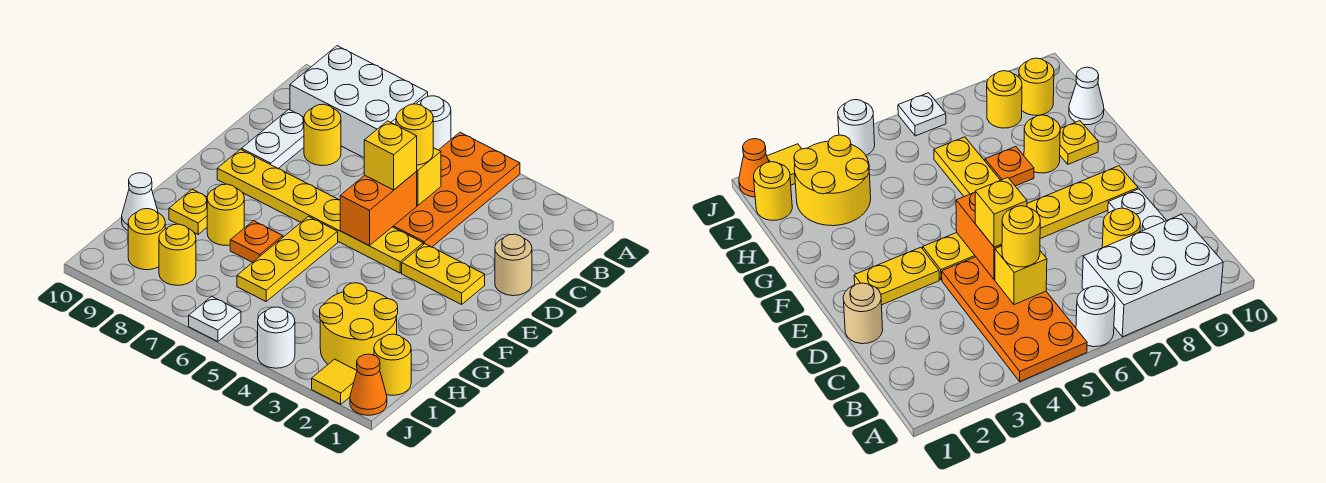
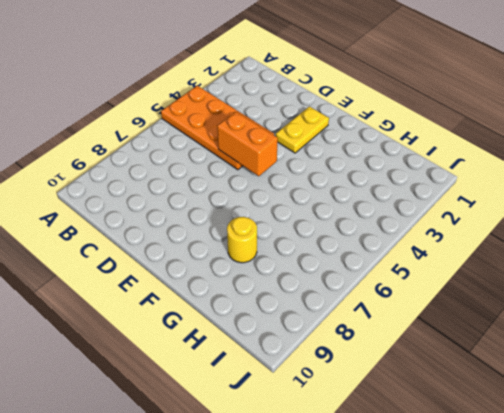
none -> white round brick A6 level 1
none -> white brick A7:B9 level 1
none -> yellow round brick C8 level 1

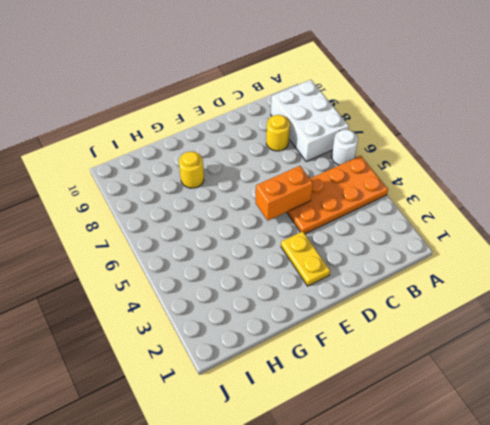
none -> white plate C9:D9 level 1
none -> tan round brick D1 level 1
none -> yellow plate E4:E9 level 1

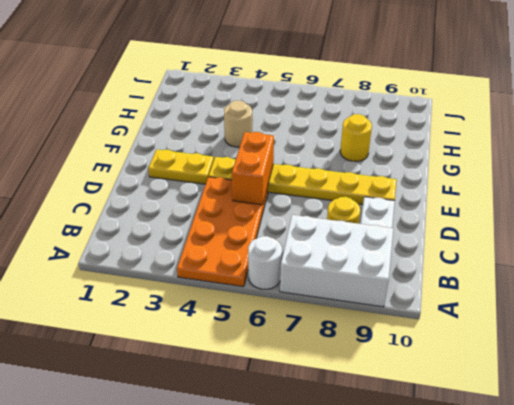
tan round brick G4 level 1 -> tan round brick D1 level 1
none -> yellow plate F6:H6 level 1
none -> orange plate G7 level 1
none -> yellow plate G9 level 1

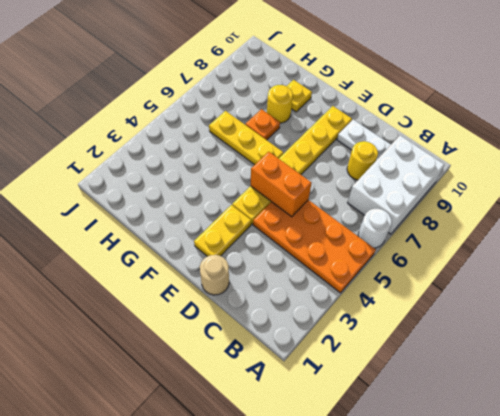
none -> yellow round brick H2:I3 level 1
none -> white cone H10 level 1
none -> yellow round brick I1 level 1

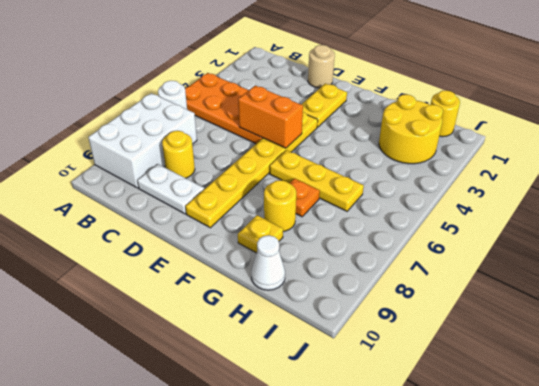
none -> yellow round brick I8 level 1
none -> yellow round brick I9 level 1
none -> orange cone J1 level 1

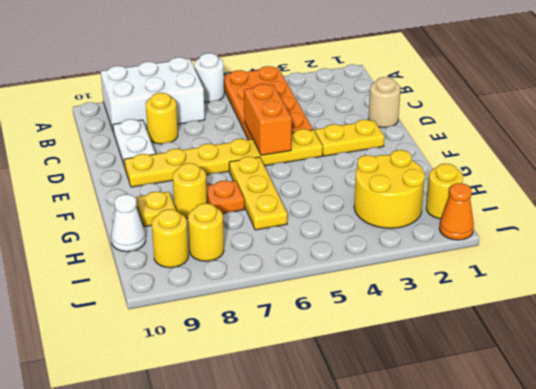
none -> yellow tile J2 level 1
none -> white round brick J4 level 1
none -> white plate J6 level 1

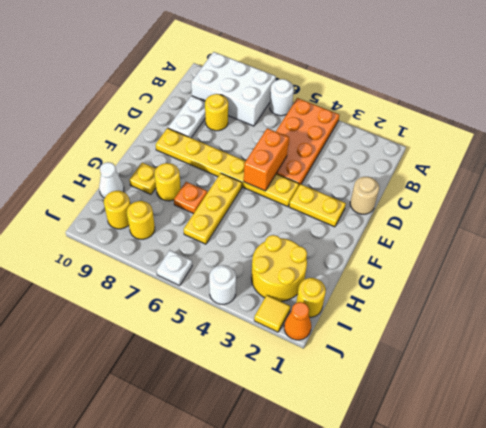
none -> yellow brick C5 level 2
none -> yellow round brick C5 level 3
none -> yellow brick D5 level 3

